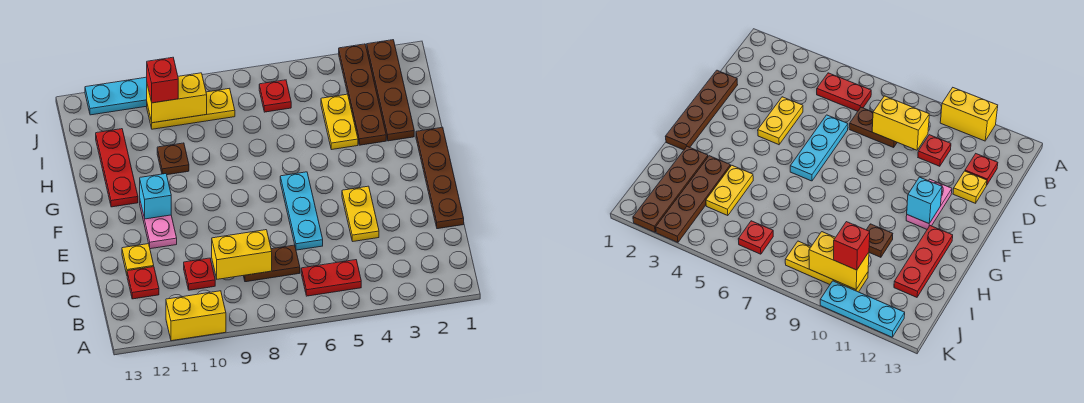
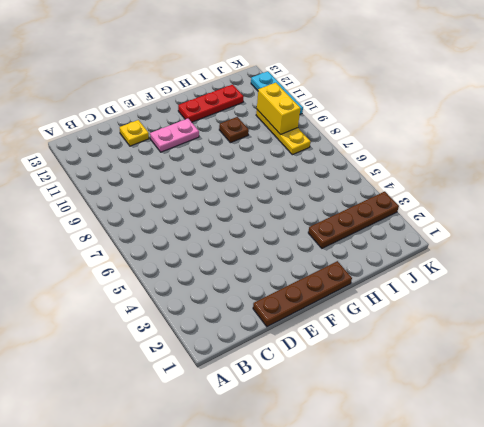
none -> yellow brick A10:A11 level 1
none -> red plate B5:B6 level 1
none -> brown plate C7:C8 level 1

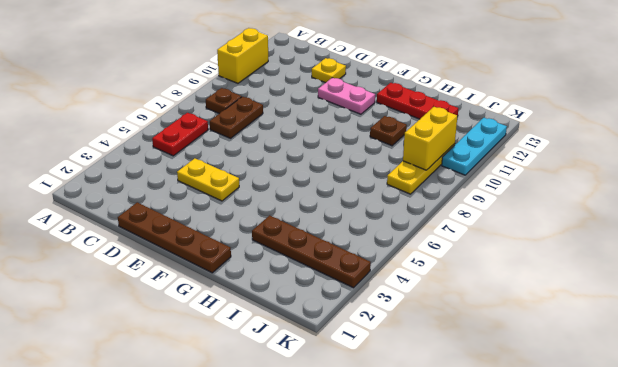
brown plate B8 level 1 -> none
none -> red plate C10 level 1
none -> red plate C12 level 1
none -> cyan plate D6:F6 level 1

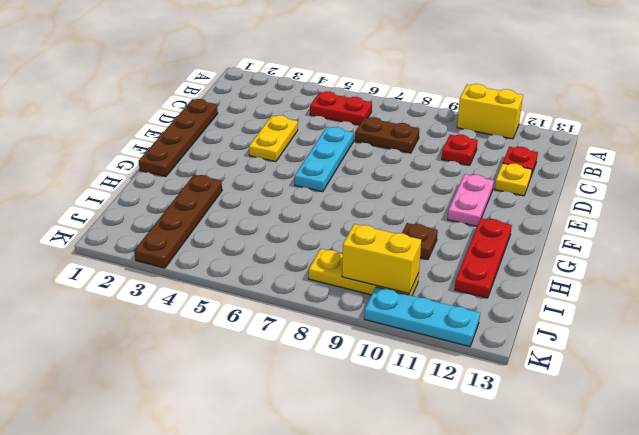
none -> brown plate H2:K2 level 1
none -> yellow plate H4:I4 level 1
none -> red plate J6 level 1

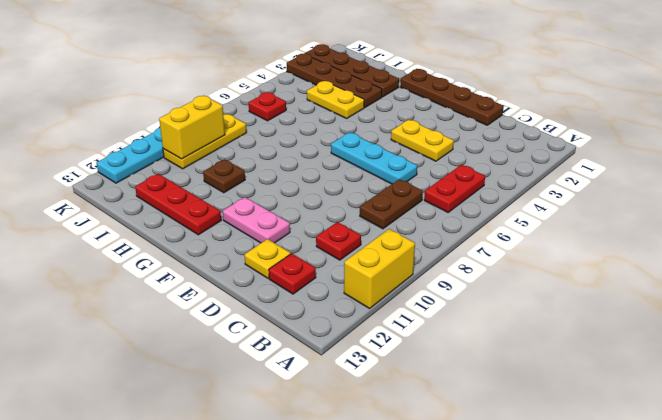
none -> yellow brick C8:C9 level 2
none -> cyan brick F11 level 2
none -> red brick J10 level 3

